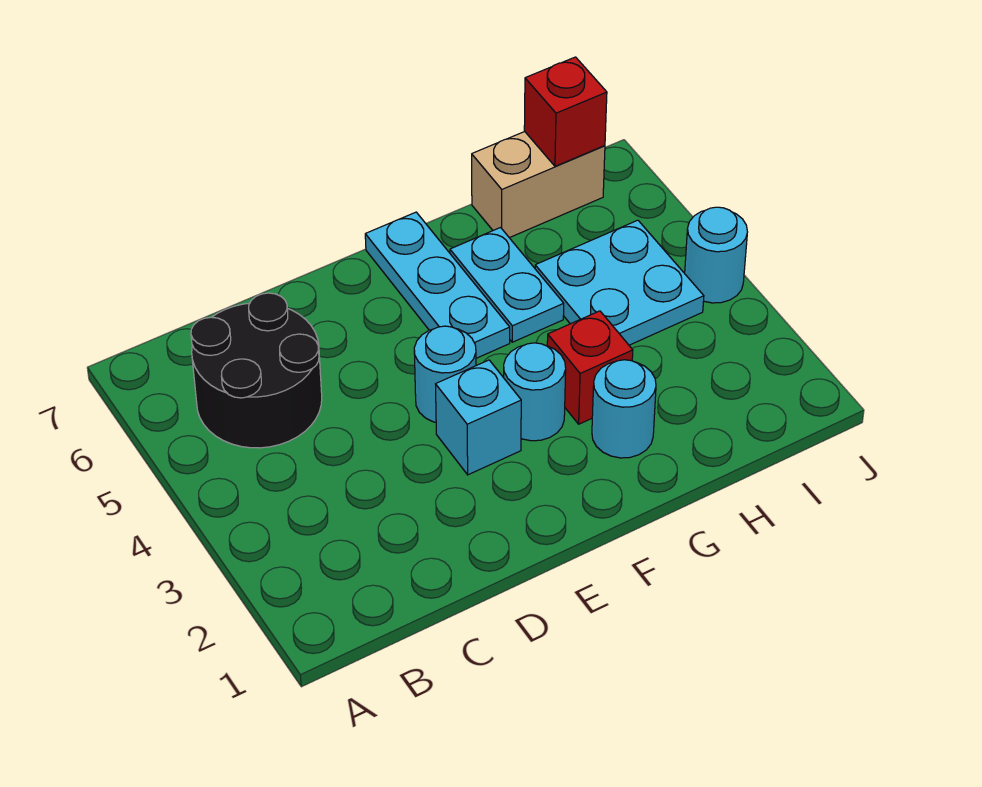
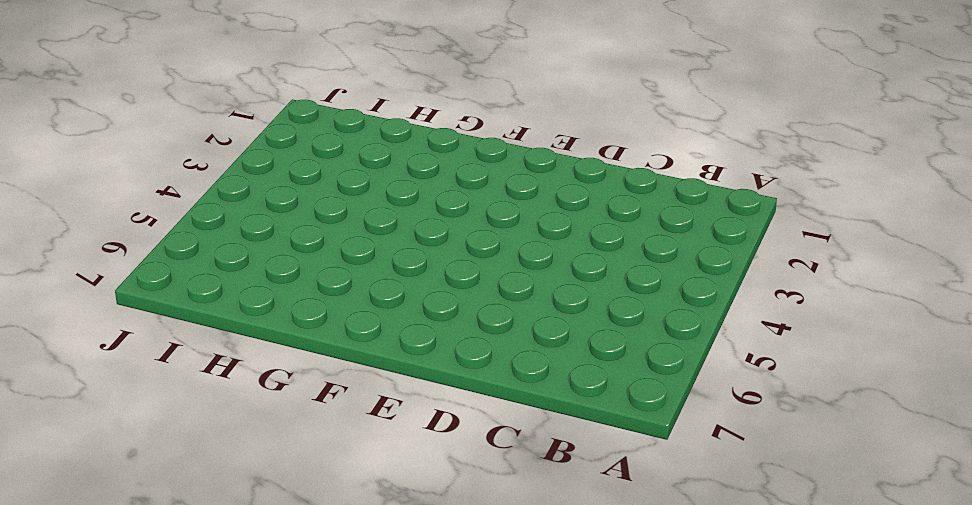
none -> black round brick B5:C6 level 1
none -> cyan brick E3 level 1
none -> cyan round brick E4 level 1

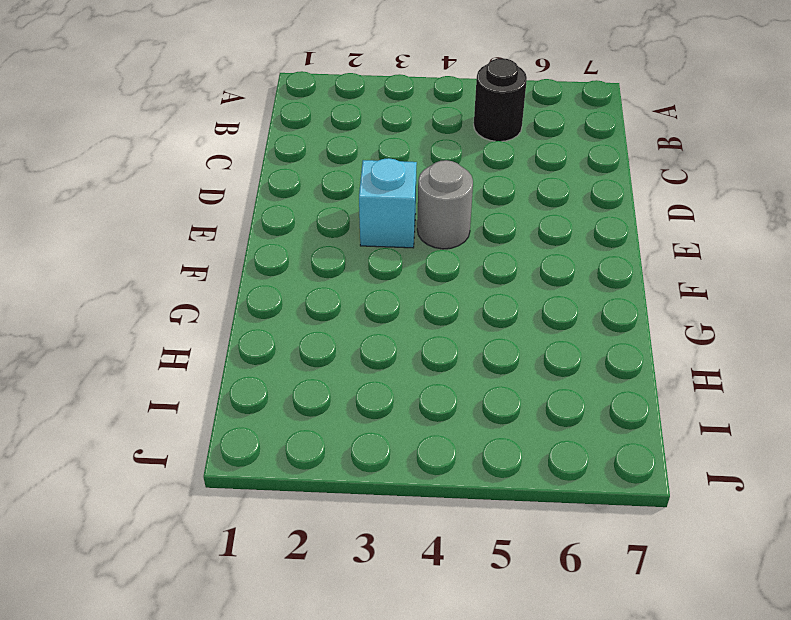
black round brick B5 level 1 -> black round brick B5:C6 level 1
grey round brick E4 level 1 -> cyan round brick E4 level 1
none -> cyan round brick F3 level 1
none -> cyan plate F5:F7 level 1
none -> cyan round brick G2 level 1

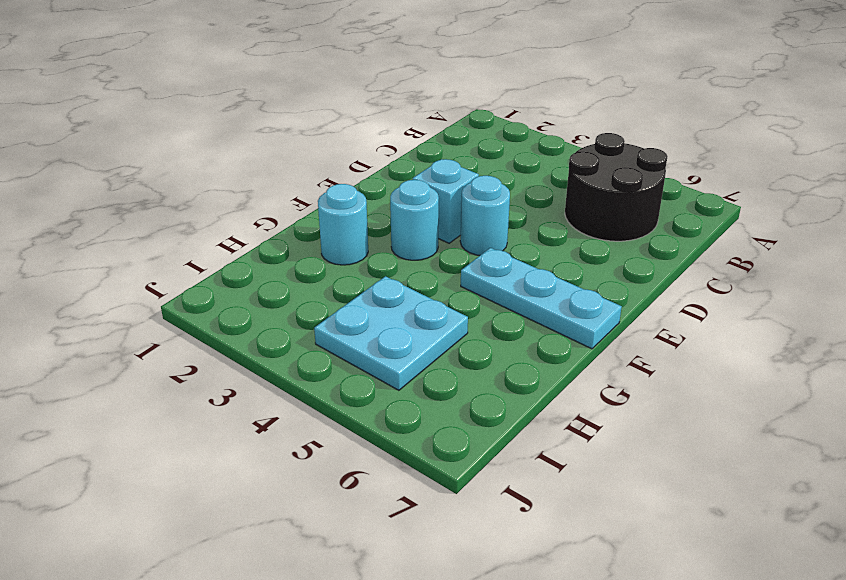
none -> red brick G3 level 1
none -> cyan plate G5:G6 level 1
none -> tan brick H7:I7 level 1

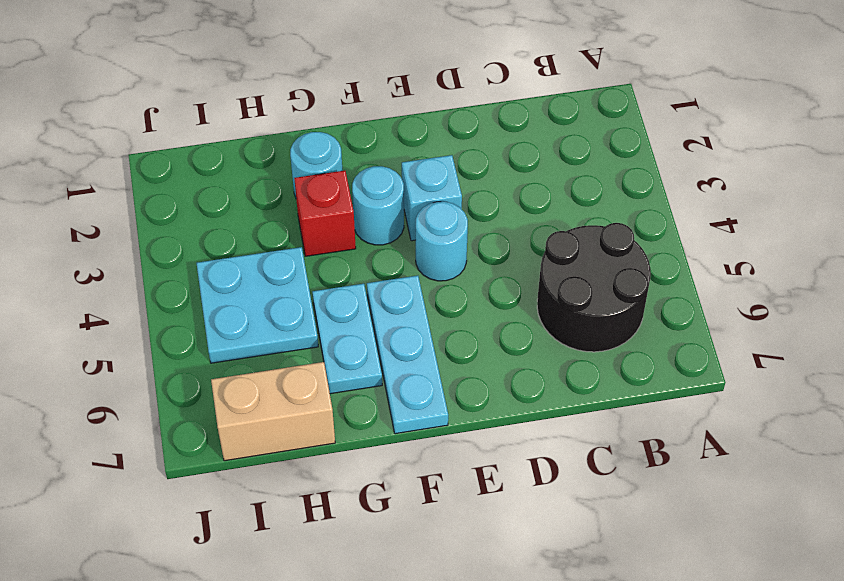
none -> cyan round brick J4 level 1
none -> red brick I7 level 2

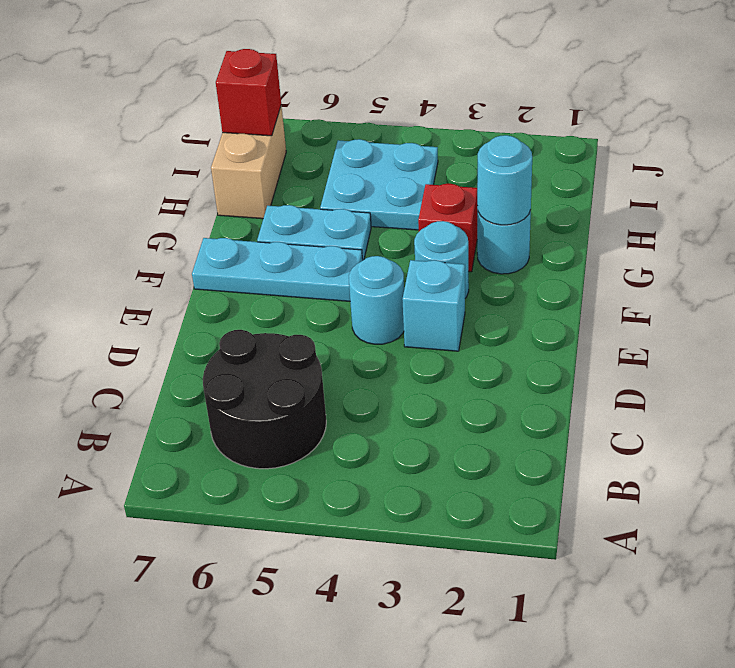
cyan round brick G2 level 2 -> cyan round brick J4 level 1

